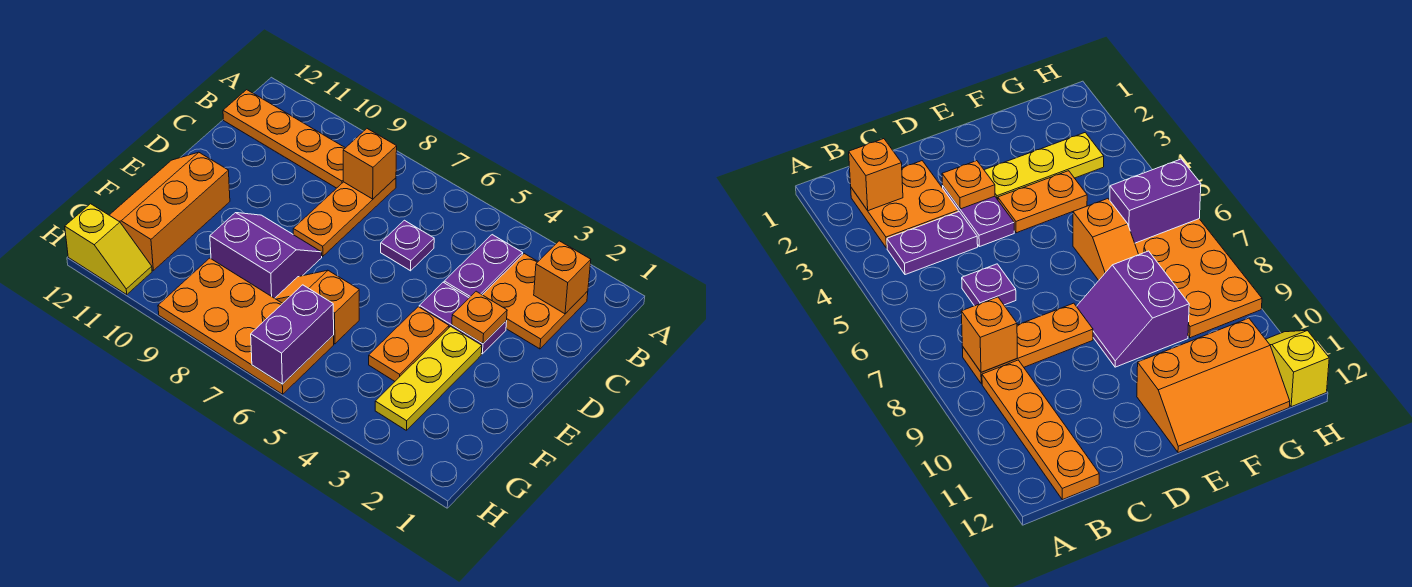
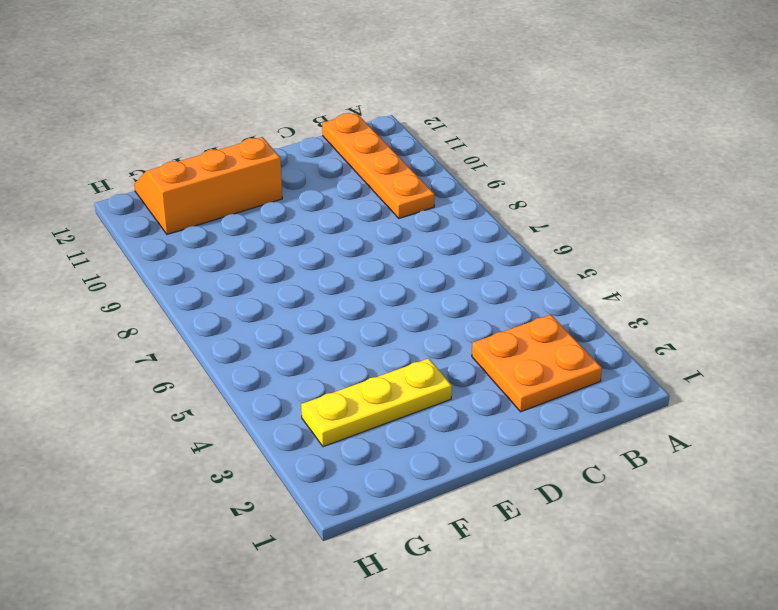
none -> purple plate B4:C4 level 1
none -> orange plate B8:D8 level 1
none -> purple plate C6 level 1

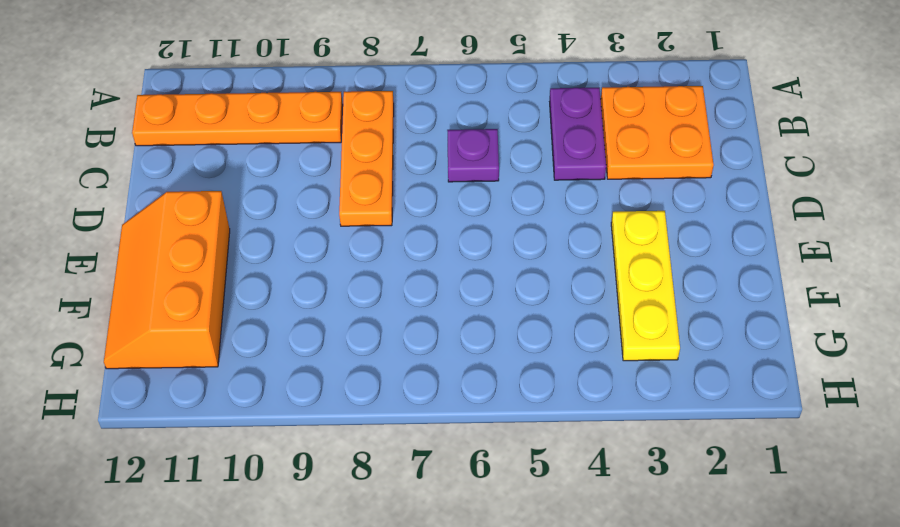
none -> purple plate D3:D4 level 1
none -> orange plate E4:F4 level 1
none -> purple slope E8:F9 level 1 top F

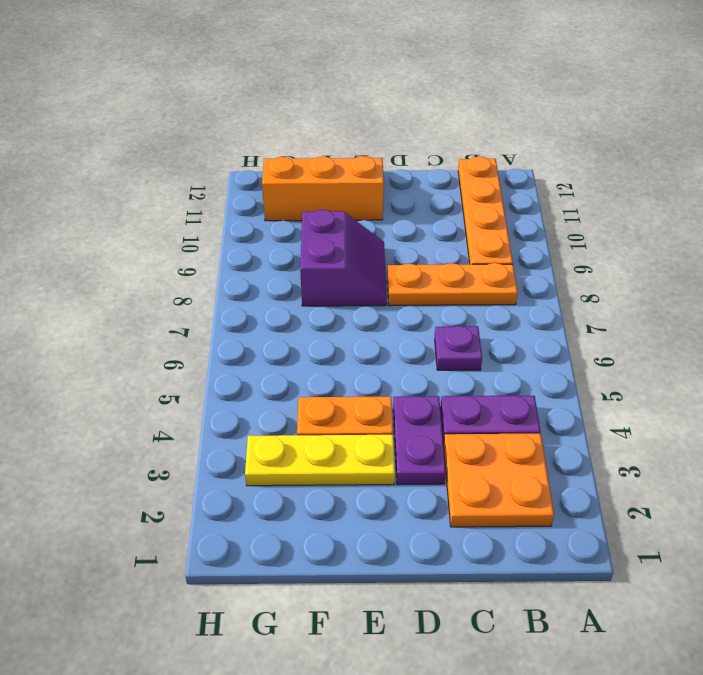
none -> orange slope F6:F7 level 1 top 6
none -> orange plate G6:H9 level 1
none -> yellow slope H11:H12 level 1 top 12

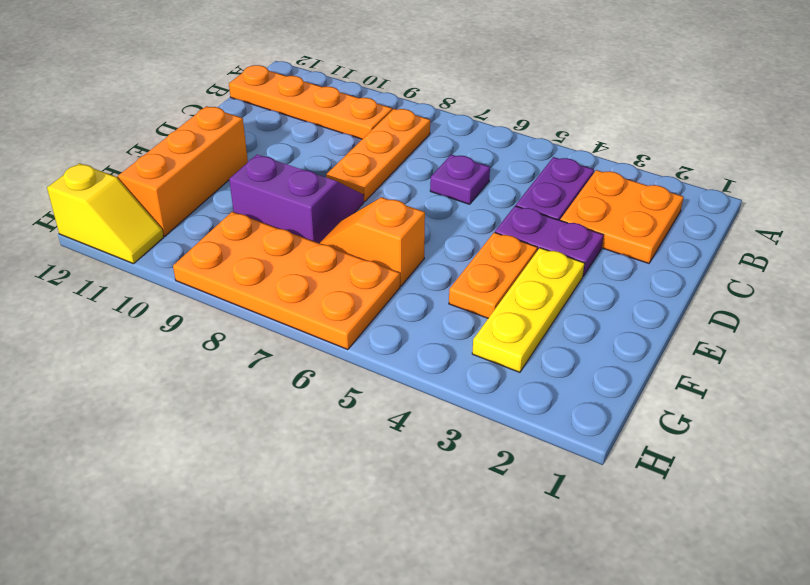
none -> orange brick B2 level 2
none -> orange brick B8 level 2
none -> orange plate D3 level 2

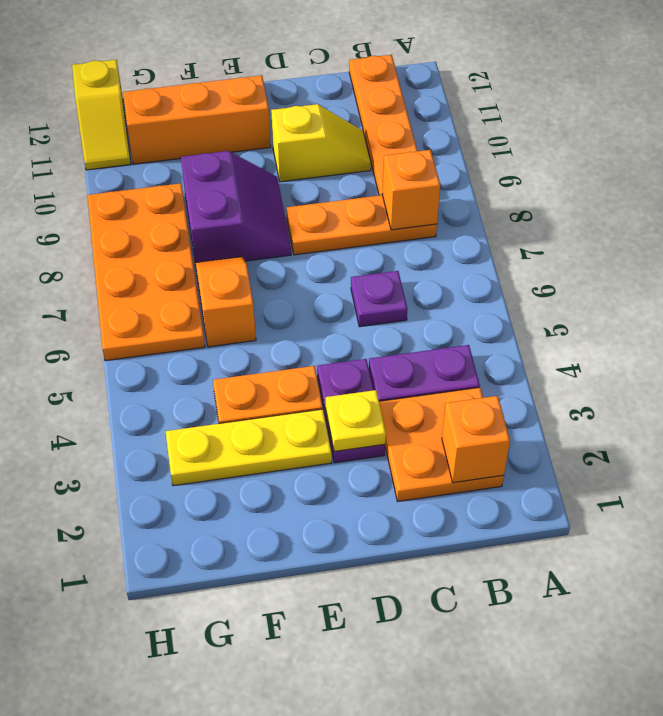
yellow slope C10:D10 level 1 top D -> none
yellow plate D3 level 2 -> orange plate D3 level 2
none -> purple brick G6:H6 level 2

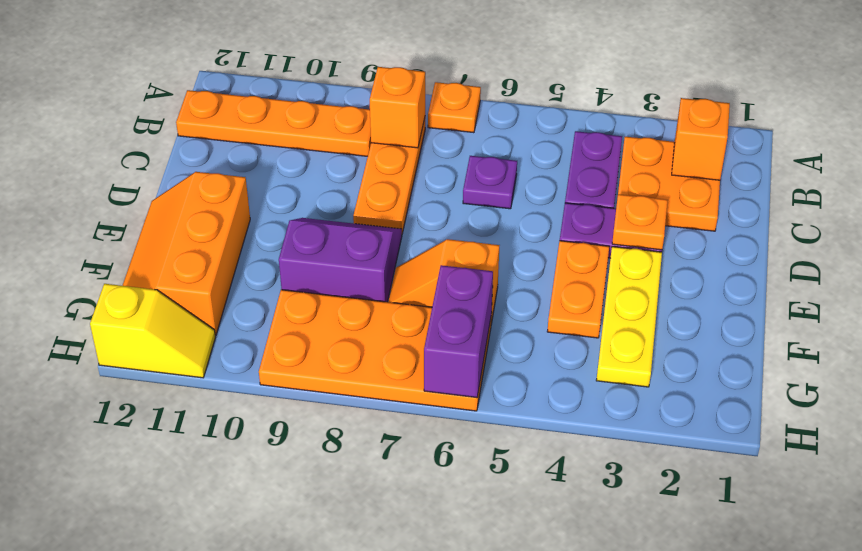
orange plate A7 level 1 -> none

